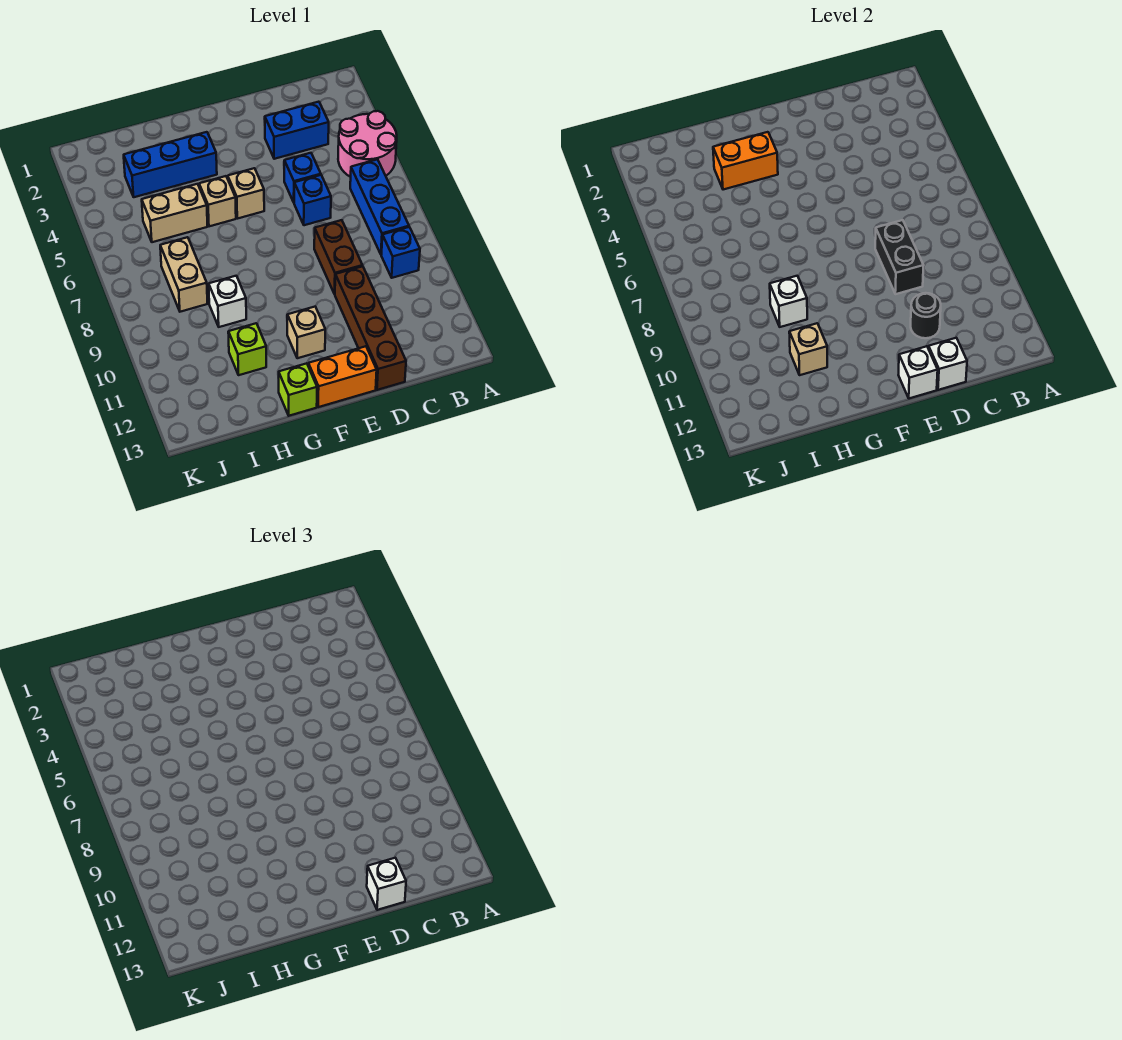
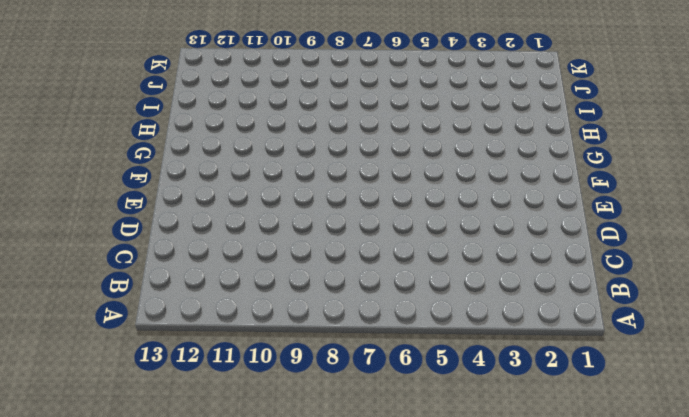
none -> pink round brick A4:B5 level 1
none -> blue brick B6:B8 level 1
none -> blue brick B9 level 1

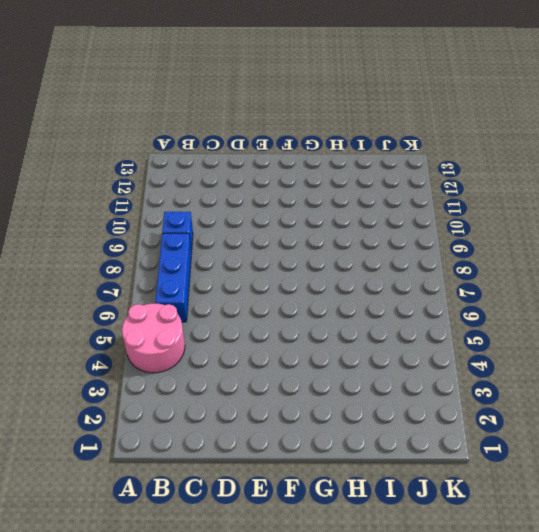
none -> blue brick C3:D3 level 1
none -> blue brick D5 level 1
none -> blue brick D6 level 1

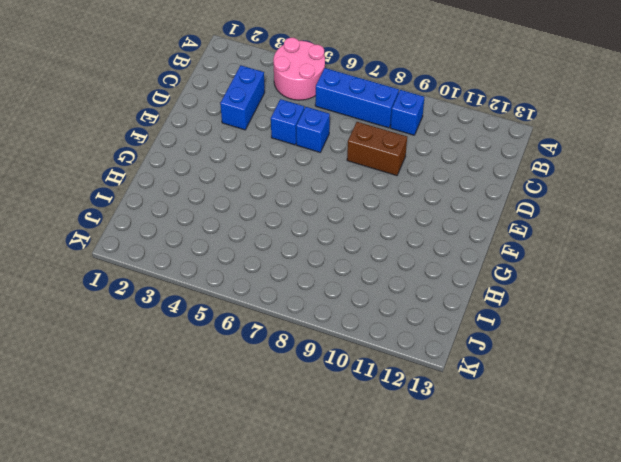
none -> brown brick D10:D13 level 1
none -> orange brick E13:F13 level 1
none -> tan brick F5 level 1

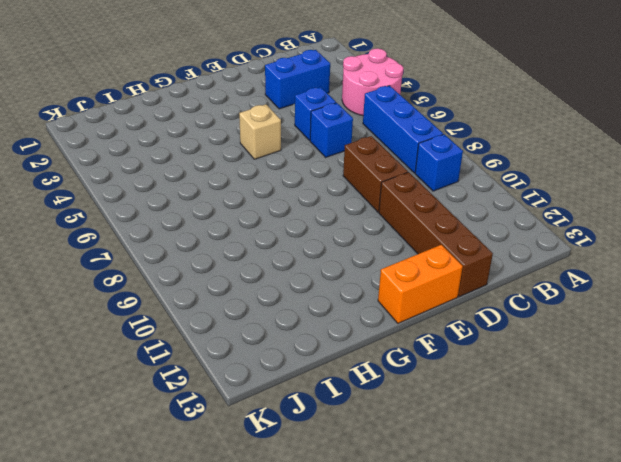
none -> tan brick F11 level 1
none -> blue brick G3:I3 level 1
none -> tan brick G5 level 1

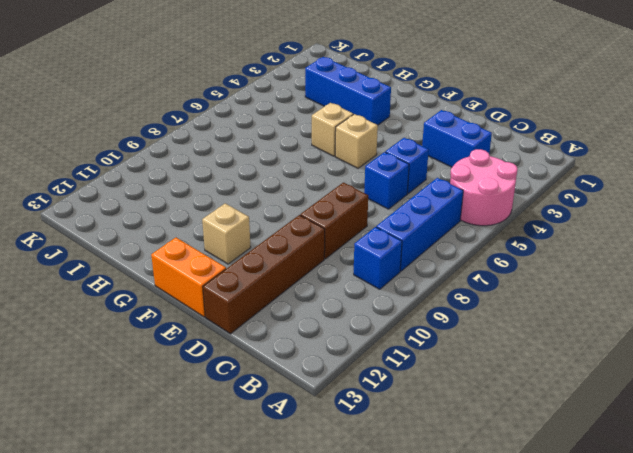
none -> lime brick G13 level 1
none -> tan brick H5:I5 level 1
none -> white brick H9 level 1

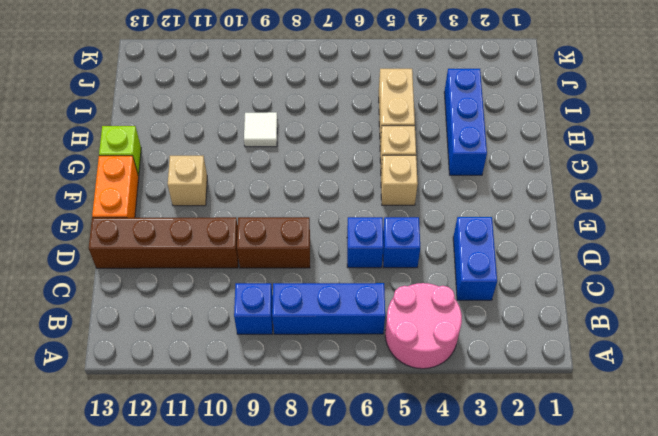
white tile H9 level 1 -> white brick H9 level 1
none -> lime brick H11 level 1
none -> tan brick I7:I8 level 1
none -> black brick D8:D9 level 2

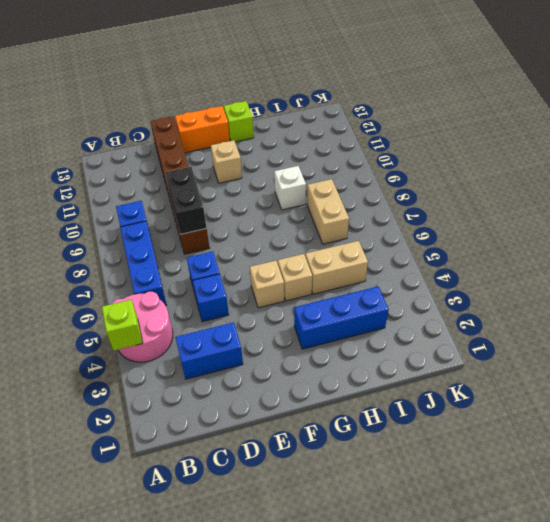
lime brick A4 level 2 -> lime brick H11 level 1
none -> black round brick D11 level 2
none -> white brick D13 level 2
none -> white brick E13 level 2

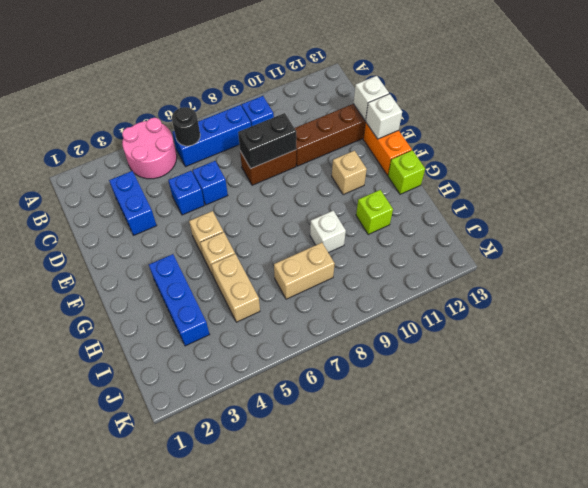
black round brick B6 level 2 -> black round brick D11 level 2
none -> orange brick G3:H3 level 2
none -> white brick H9 level 2
none -> tan brick H11 level 2

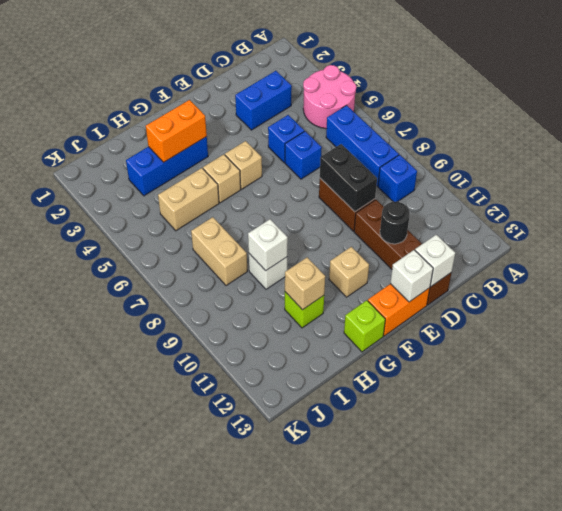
none -> white brick D13 level 3

